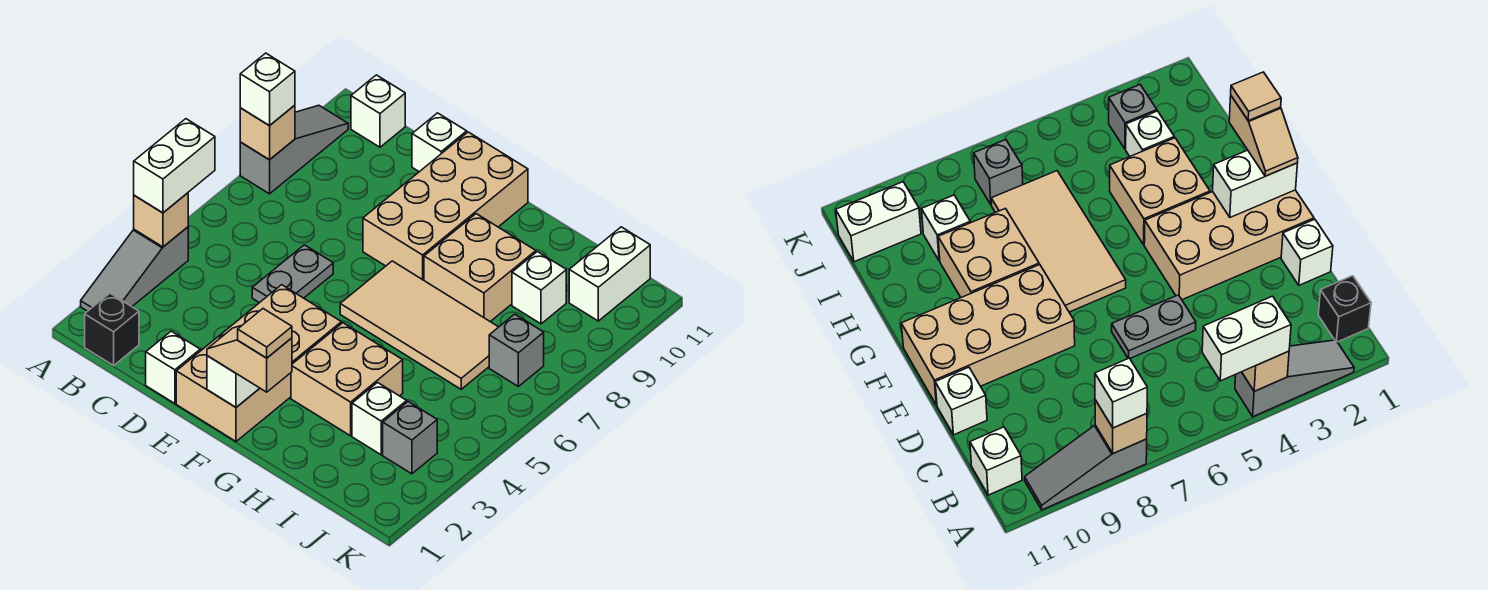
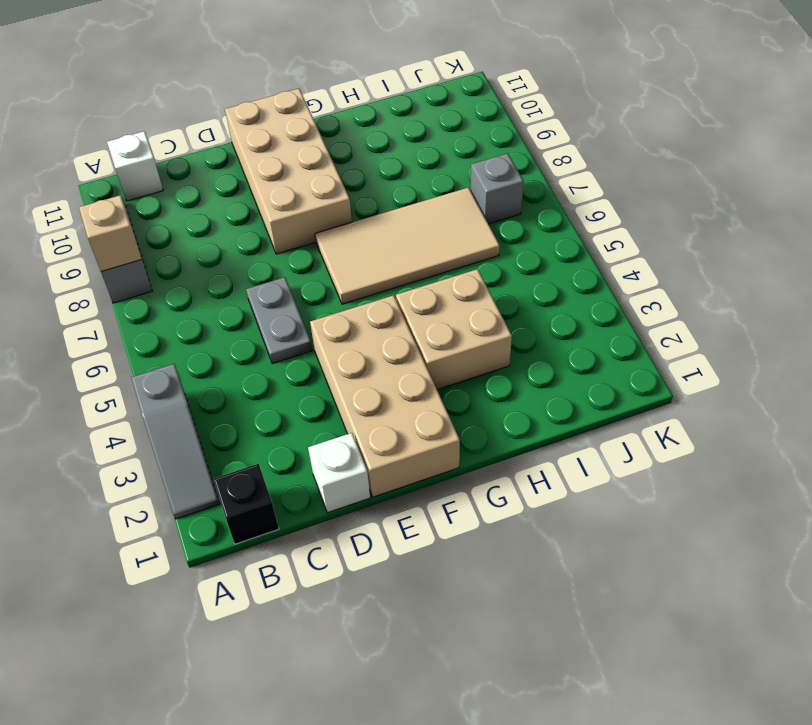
none -> white brick D11 level 1
none -> tan brick G8:H9 level 1
none -> white brick I3 level 1

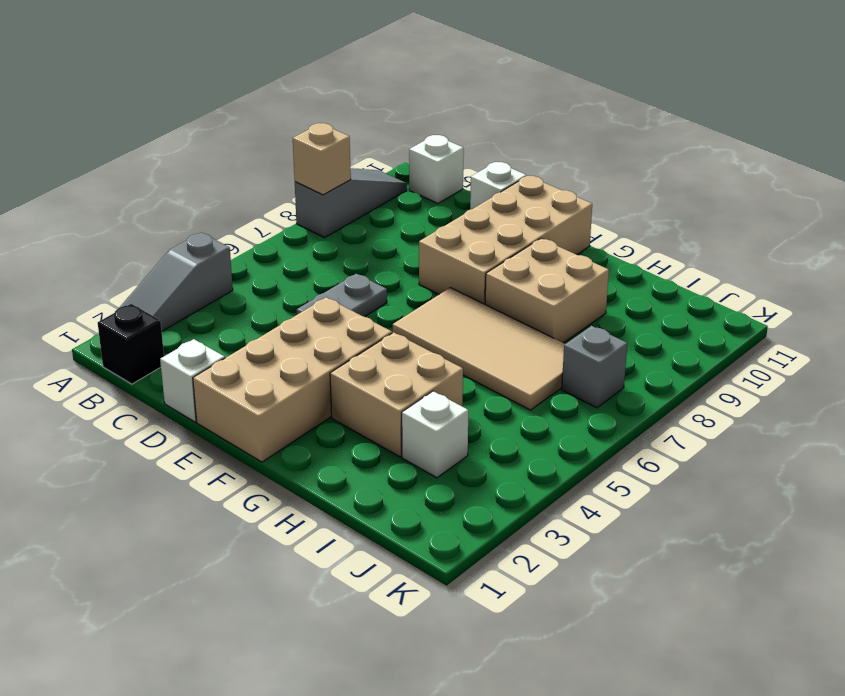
none -> white brick I9 level 1
none -> grey brick J3 level 1
none -> white brick J10:J11 level 1

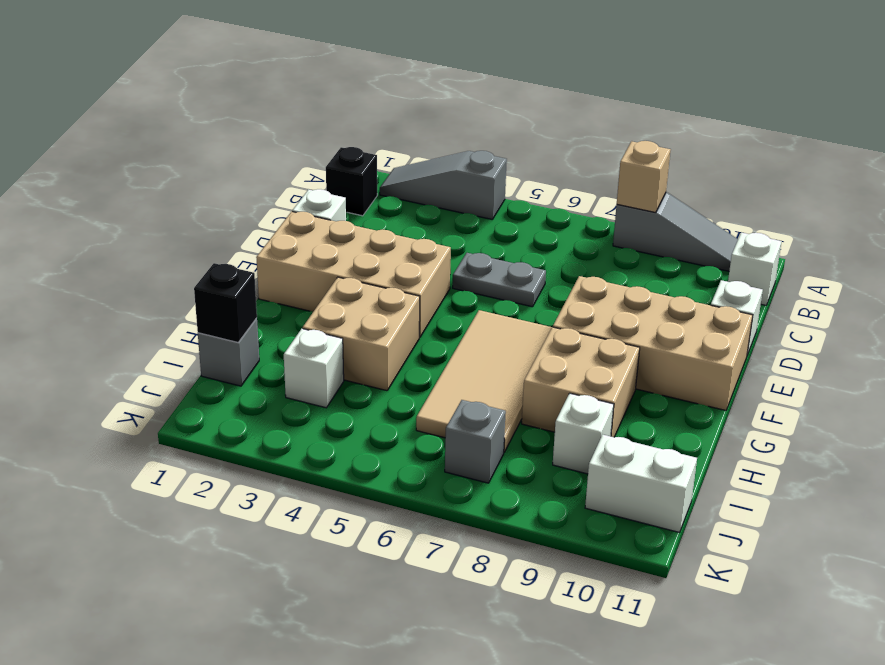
grey brick I1 level 1 -> grey brick J3 level 1
black brick I1 level 2 -> none
none -> tan brick A4 level 2
none -> white brick F1:F2 level 2
none -> white brick A4:A5 level 3

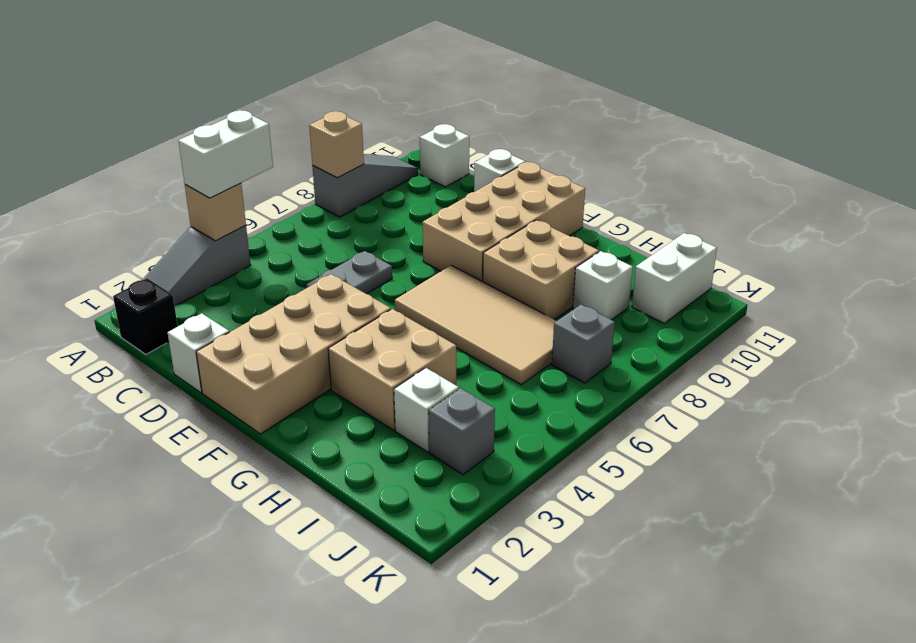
none -> white brick F1:F2 level 2
none -> white brick A8 level 3
none -> tan slope F1:G1 level 3 top G

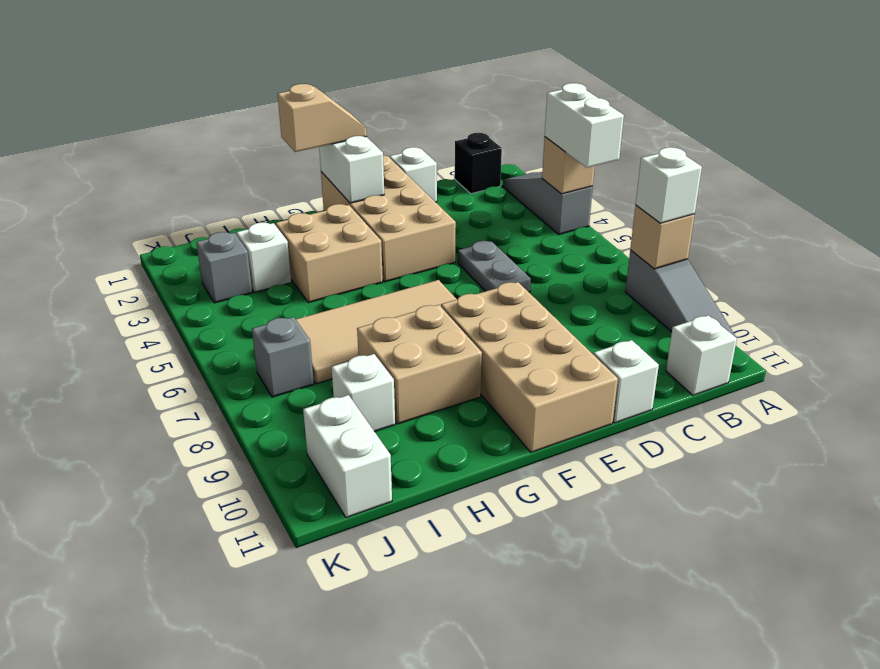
none -> tan tile G1 level 4

